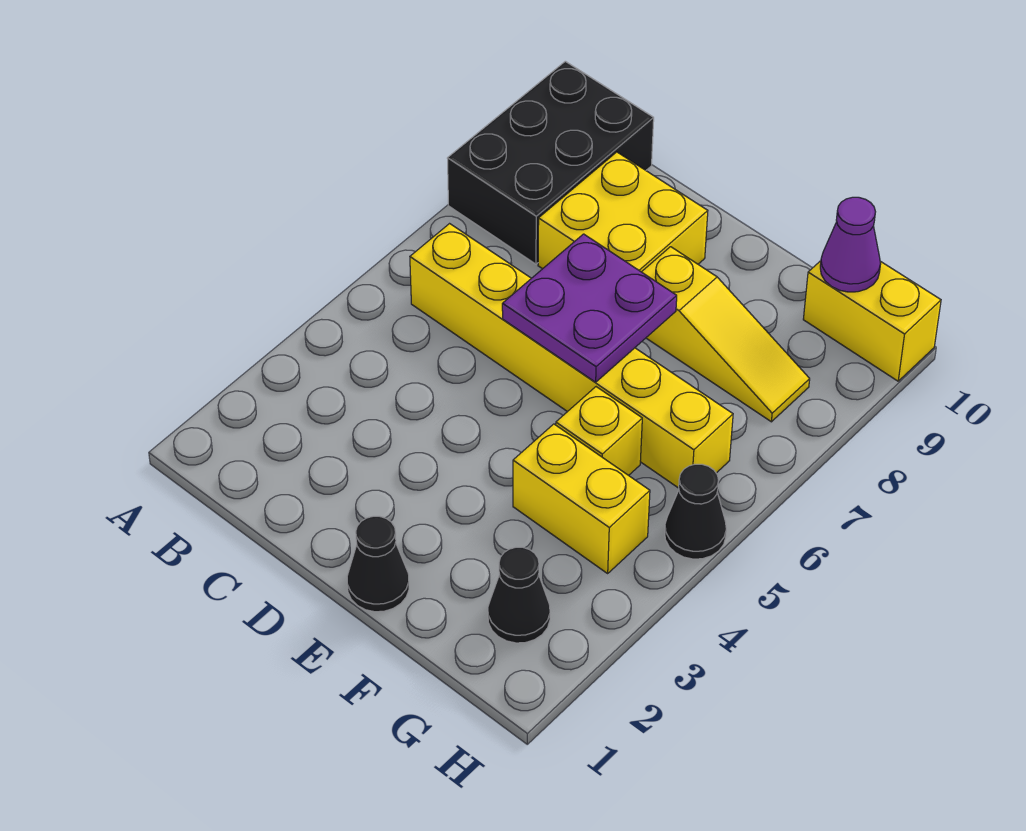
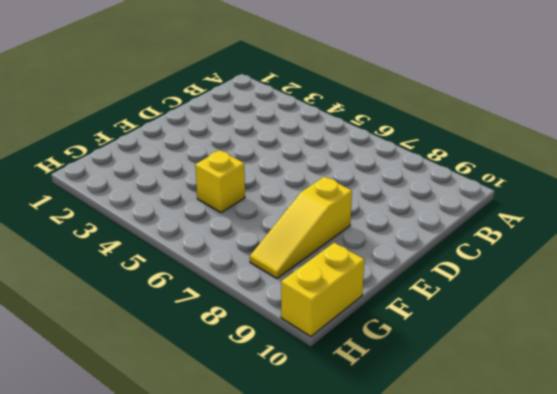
none -> black brick A8:B10 level 1
none -> yellow brick B6:G6 level 1
none -> yellow brick C8:D9 level 1

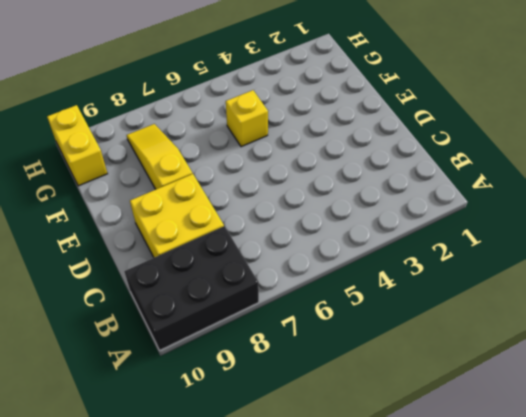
none -> yellow brick B6:G6 level 1
none -> black cone E1 level 1
none -> yellow brick F4:G4 level 1

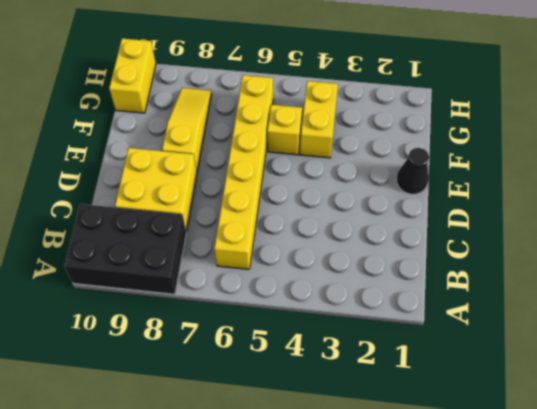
none -> black cone G2 level 1
none -> black cone H5 level 1
none -> purple plate D6:E7 level 2

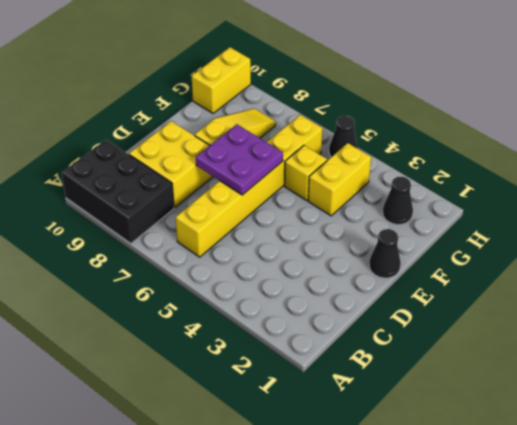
none -> purple cone G10 level 2

